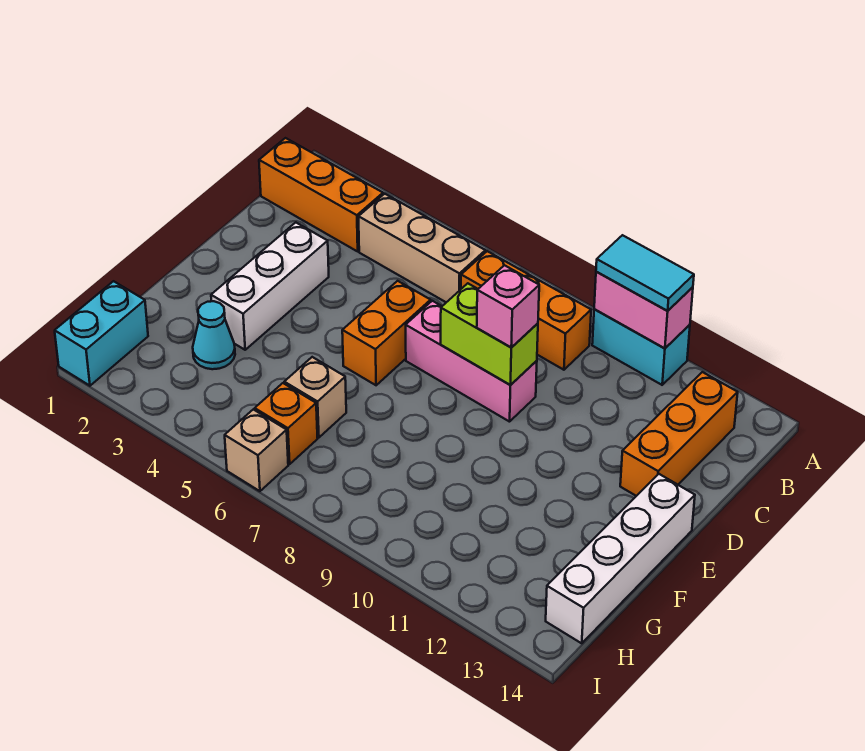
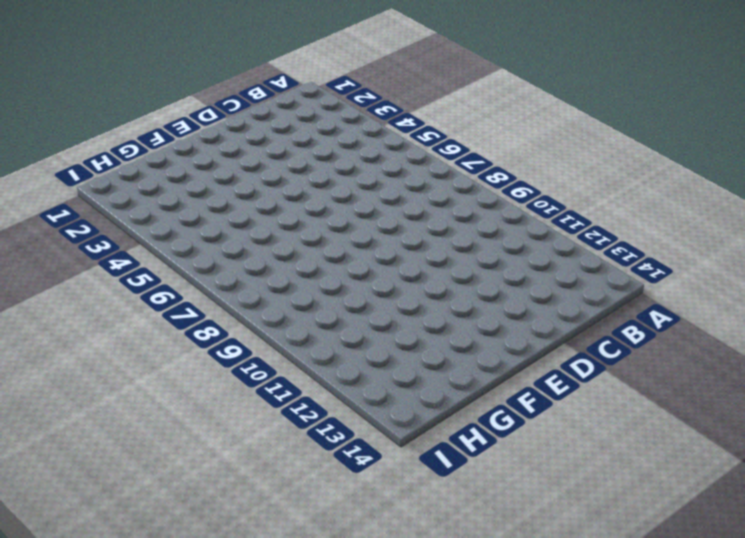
none -> cyan brick A10:A11 level 1
none -> orange brick B1:B3 level 1
none -> tan brick B4:B6 level 1

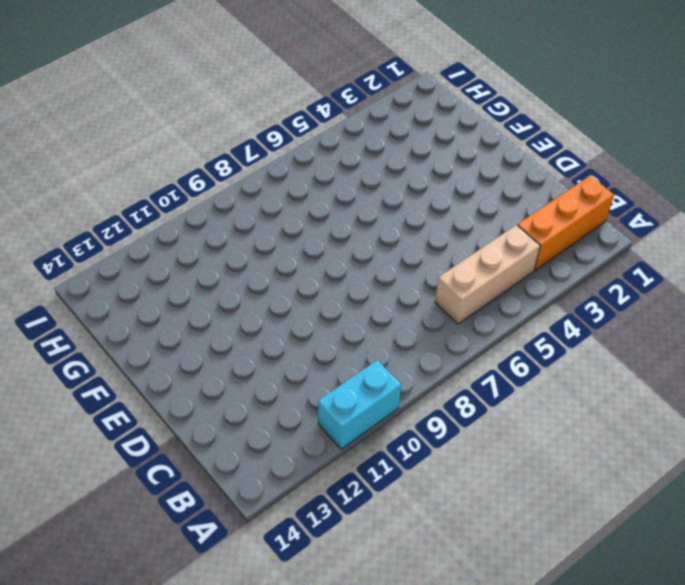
none -> orange brick B7:B9 level 1
none -> orange brick B13:D13 level 1
none -> white brick D3:F3 level 1

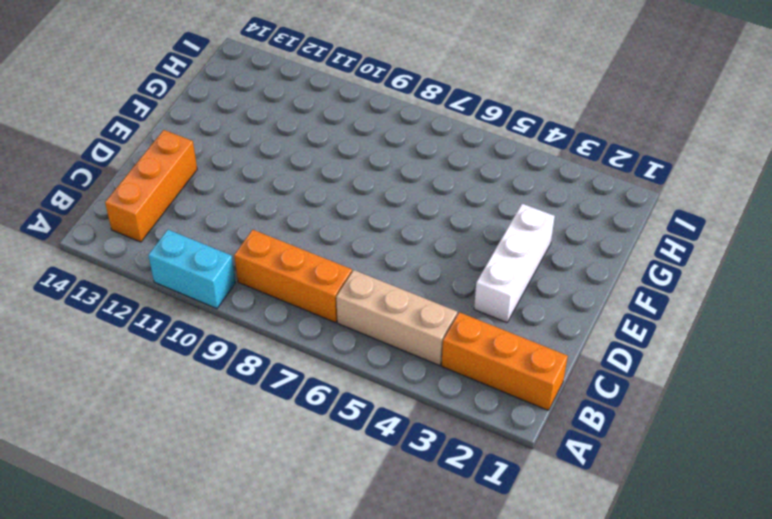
none -> orange brick D6:E6 level 1
none -> pink brick D7:D9 level 1
none -> white brick E14:H14 level 1

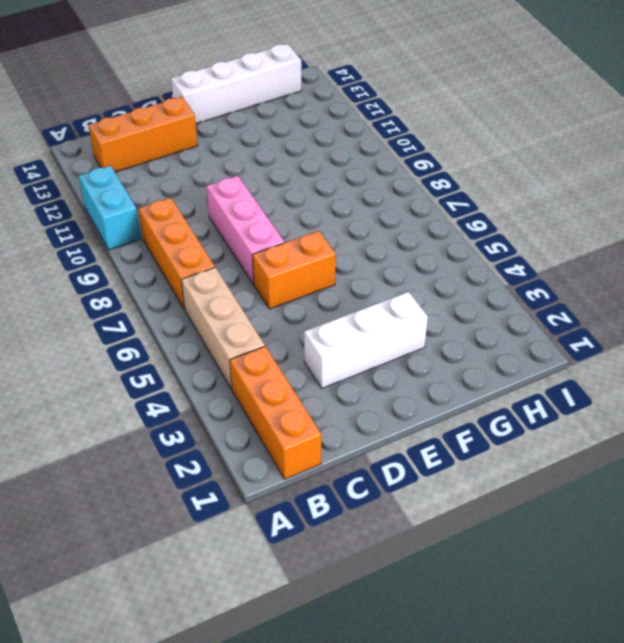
none -> cyan cone G3 level 1
none -> tan brick G6 level 1
none -> cyan brick H1:I1 level 1

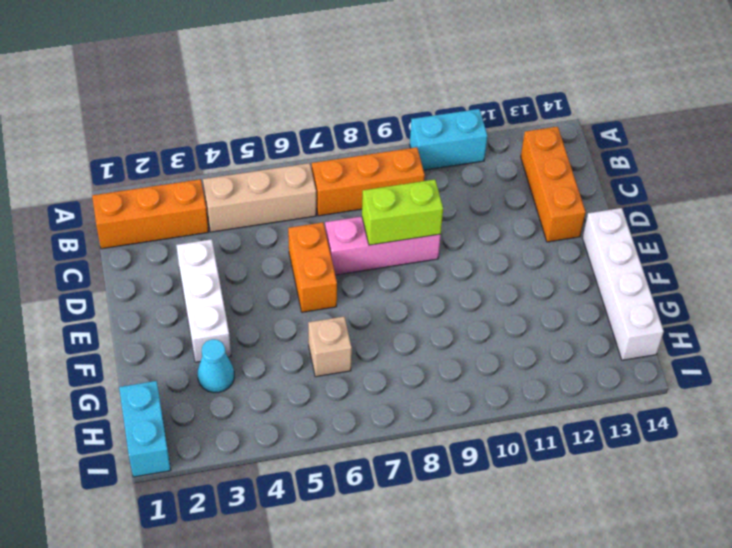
none -> orange brick H6 level 1
none -> tan brick I6 level 1
none -> pink brick A10:A11 level 2

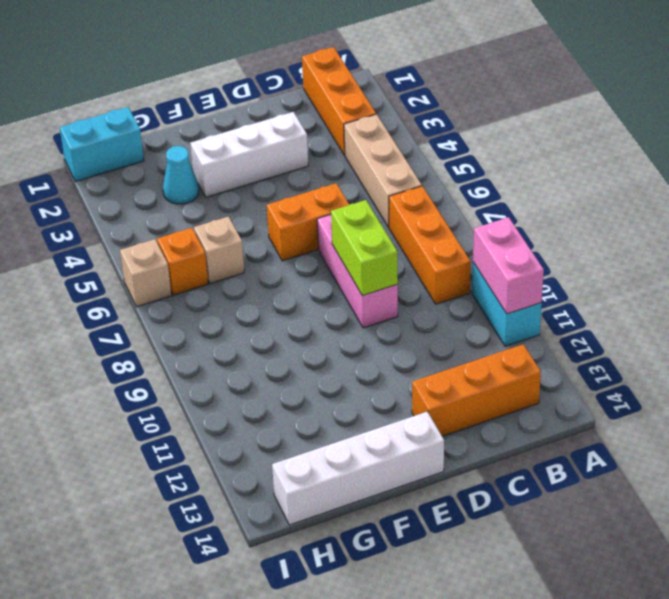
none -> cyan tile A10:A11 level 3
none -> pink brick D9 level 3

